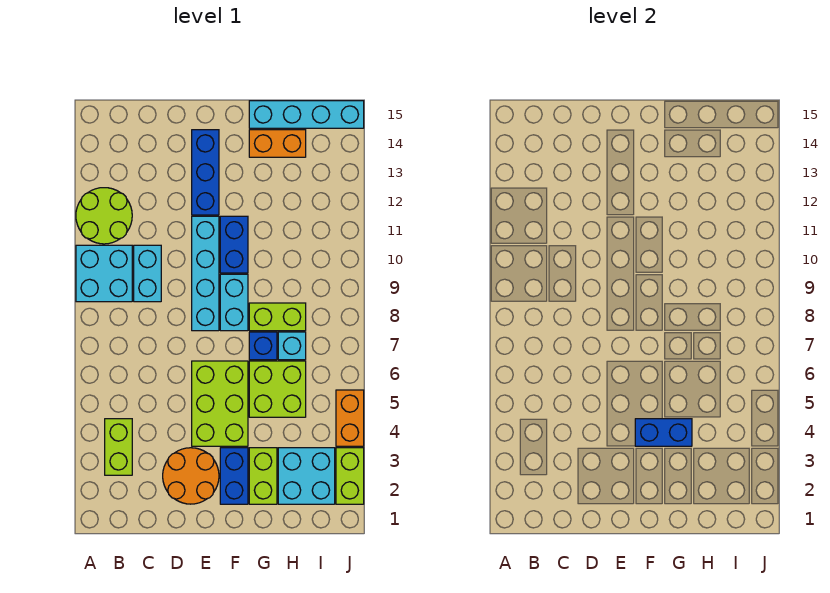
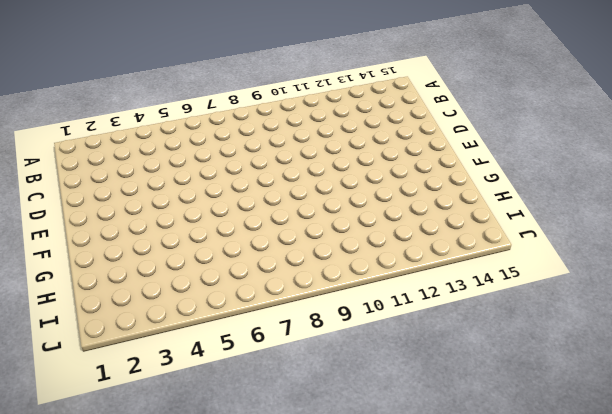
none -> cyan brick A9:B10 level 1
none -> lime round brick A11:B12 level 1
none -> lime brick B3:B4 level 1

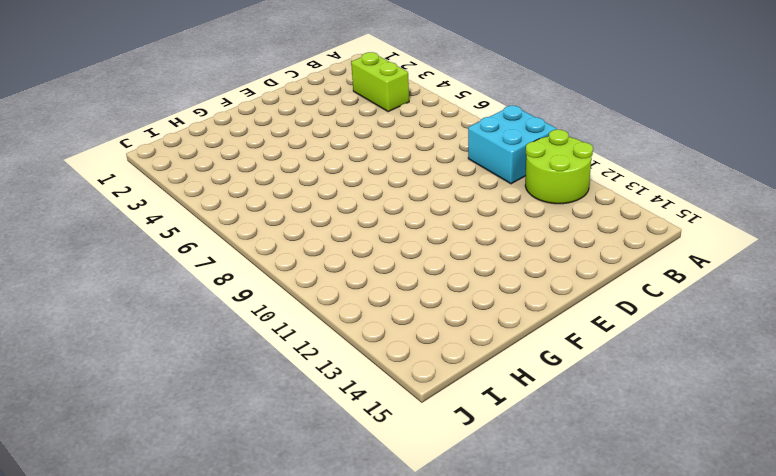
none -> cyan brick C9:C10 level 1
none -> orange round brick D2:E3 level 1
none -> lime brick E4:F6 level 1

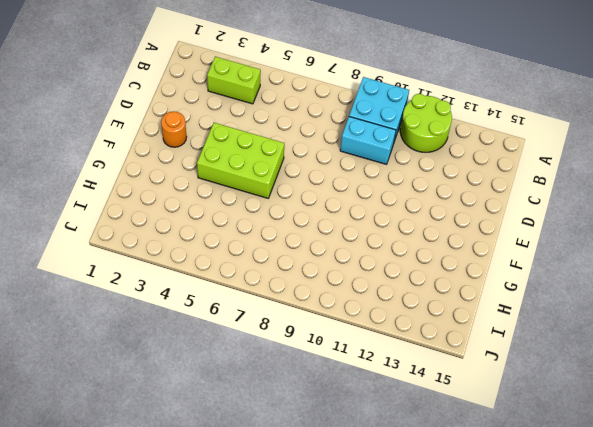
orange round brick E2 level 1 -> orange round brick D2:E3 level 1
none -> cyan brick E8:E11 level 1
none -> blue brick E12:E14 level 1
none -> blue brick F2:F3 level 1

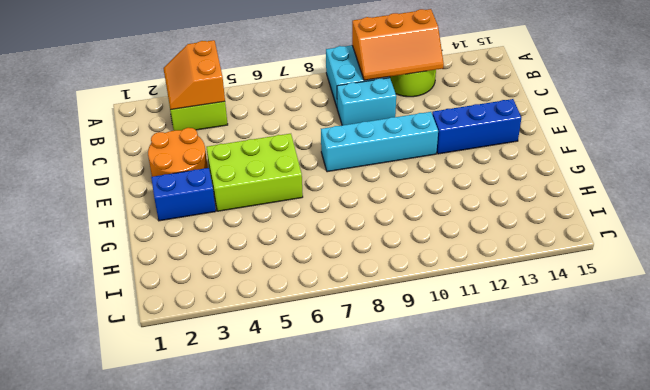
orange slope A3:B4 level 2 top 4 -> none
orange slope A10:B12 level 2 top A -> none
none -> cyan brick F8:F9 level 1
none -> blue brick F10:F11 level 1
none -> lime brick G2:G3 level 1

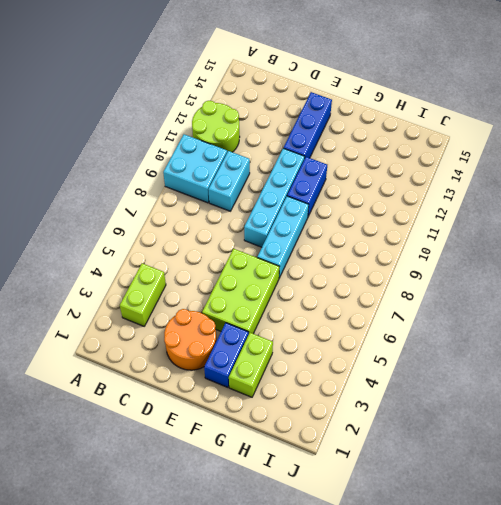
cyan brick F7:F9 level 1 -> cyan brick F8:F9 level 1
none -> lime brick G5:H6 level 1
none -> blue brick G7 level 1
none -> lime brick G8:H8 level 1

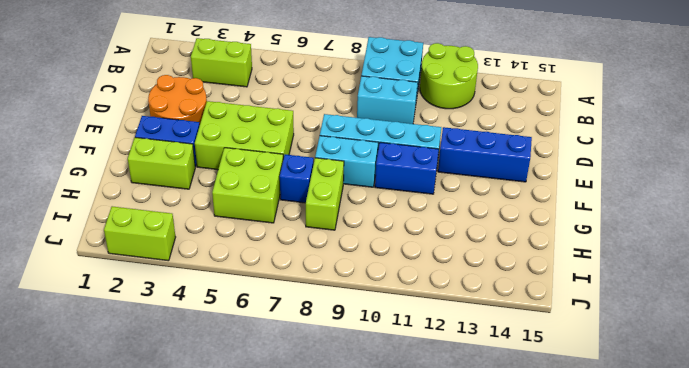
none -> orange brick G14:H14 level 1
none -> cyan brick G15:J15 level 1
none -> cyan brick H2:I3 level 1

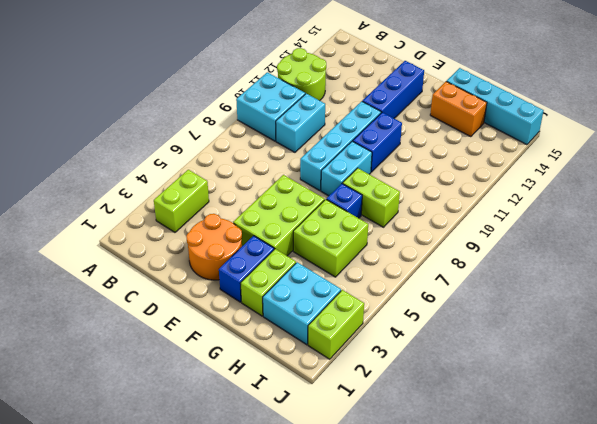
none -> cyan brick H7 level 1
none -> orange brick J4:J5 level 1
none -> blue brick F4:G4 level 2

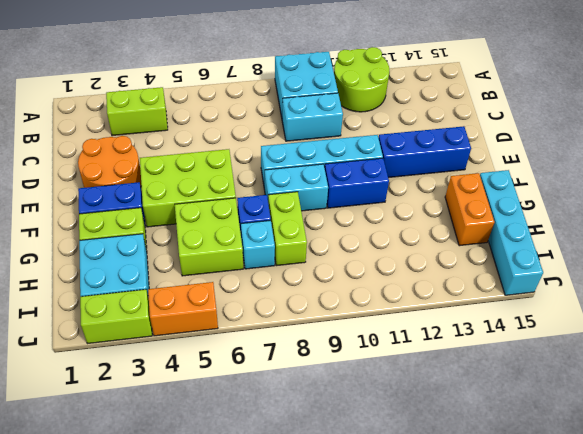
none -> blue brick F4:G4 level 2

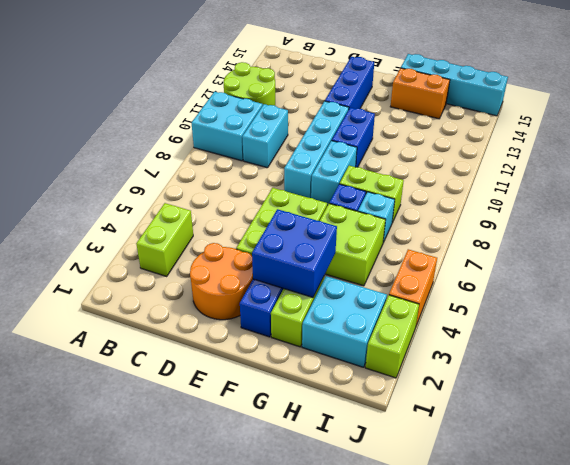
blue brick F3:G4 level 2 -> blue brick F4:G4 level 2

